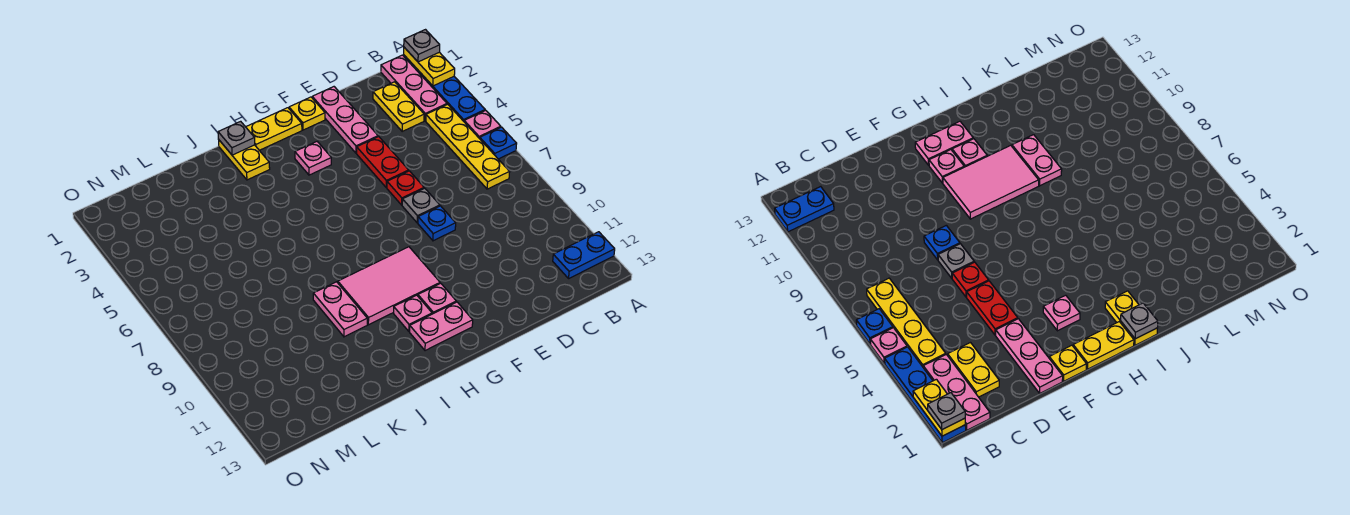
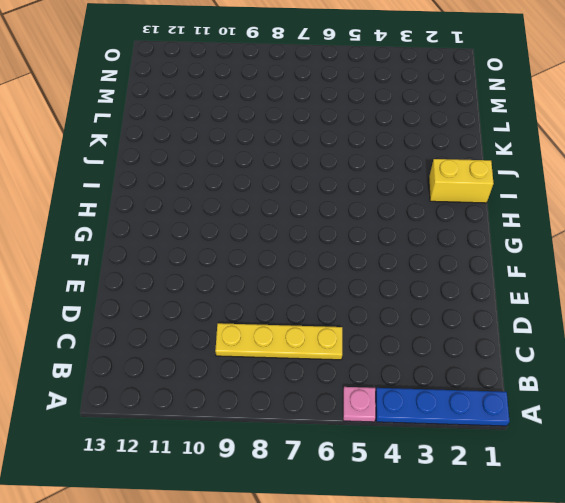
yellow plate C6:C9 level 1 -> yellow plate B4:B7 level 1
yellow brick I1:I2 level 1 -> yellow plate I1:I2 level 1
none -> blue plate A6 level 1
none -> blue plate A12:B12 level 1
none -> pink plate B1:B3 level 1

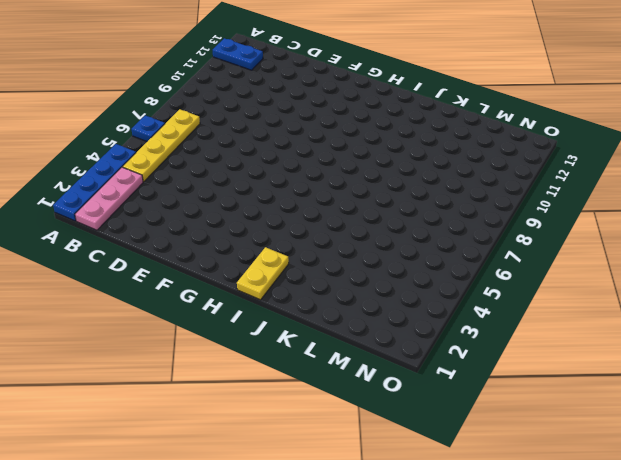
none -> pink plate A5 level 1
none -> yellow plate C2:C3 level 1
none -> pink plate E1:E3 level 1

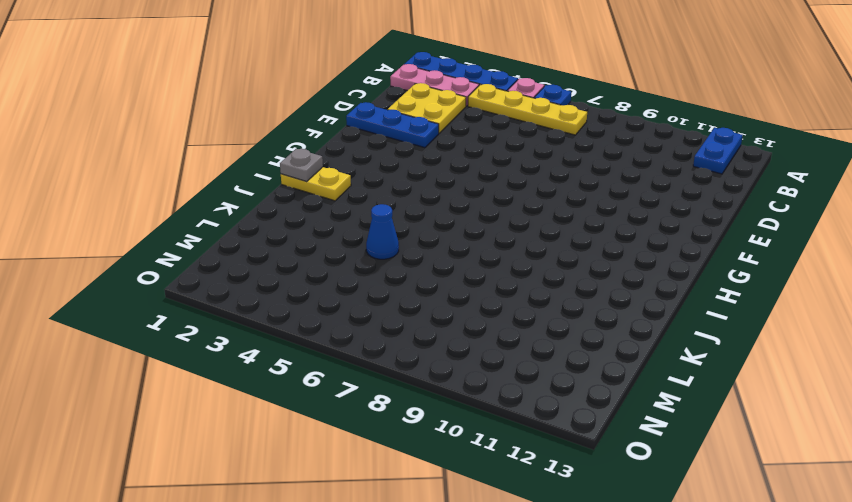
yellow plate C2:D3 level 1 -> yellow plate C2:C3 level 1
blue plate E1:E3 level 1 -> pink plate E1:E3 level 1
blue cone K5 level 1 -> none
none -> red plate E4:E5 level 1
none -> red plate E6 level 1
none -> grey plate E7 level 1

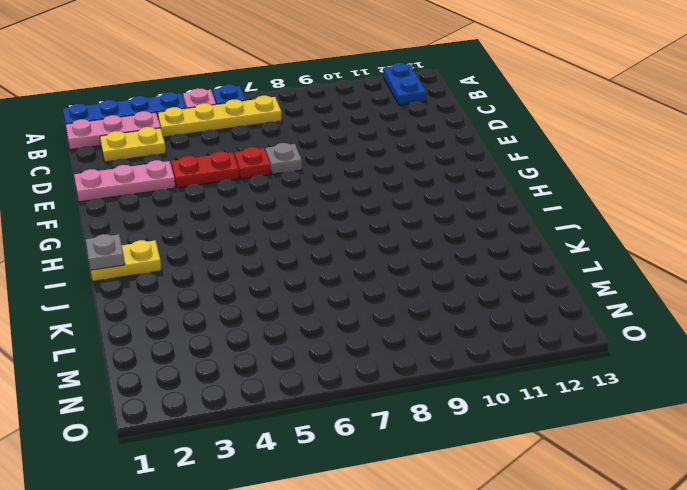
none -> blue plate E8 level 1
none -> yellow plate F1 level 1
none -> yellow plate G1:H1 level 1

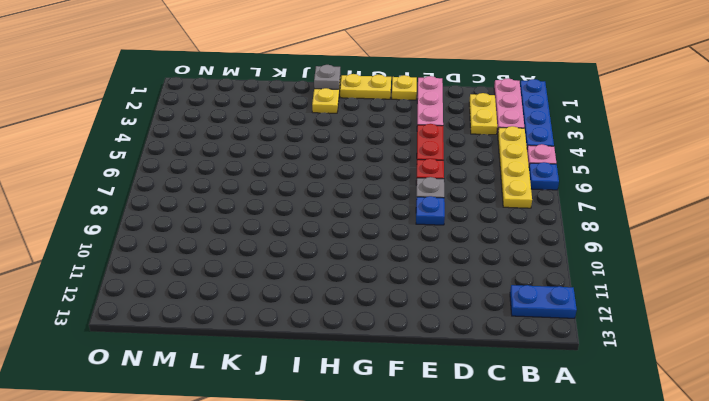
none -> pink plate G3 level 1
none -> pink tile G9:I10 level 1
none -> pink plate G11 level 1

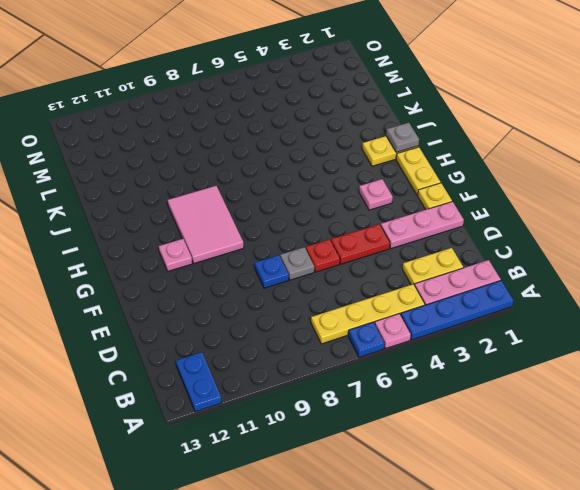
none -> pink plate G12:H12 level 1
none -> pink plate H11 level 1
none -> pink plate J9:J10 level 1

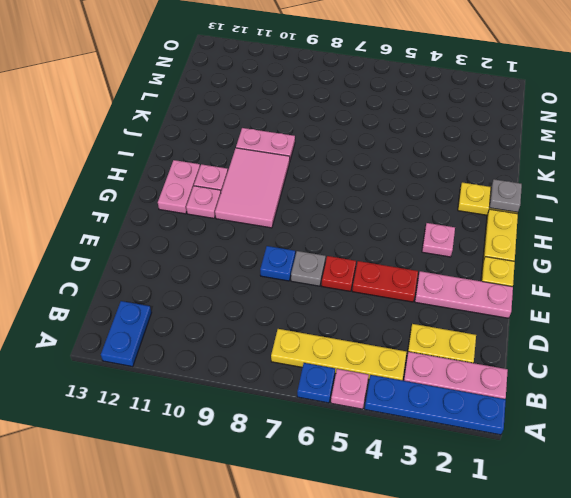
none -> yellow plate A1:A2 level 2
none -> grey plate A1 level 3

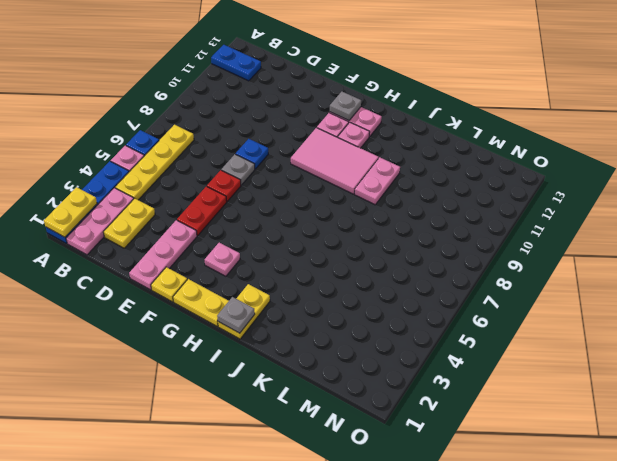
grey plate G12 level 2 -> grey plate A1 level 3

